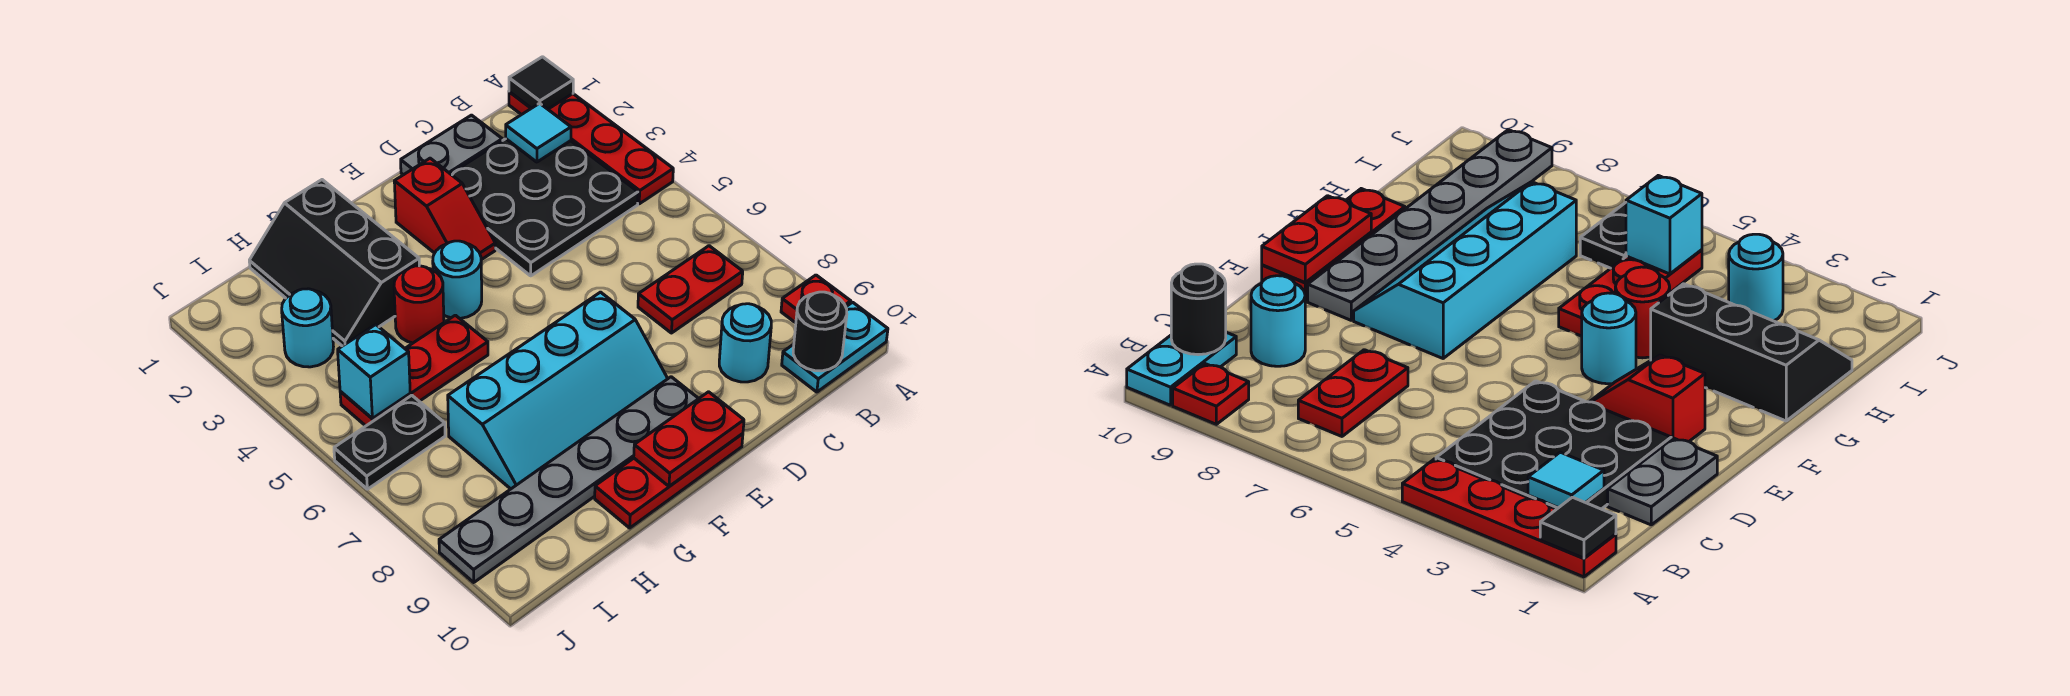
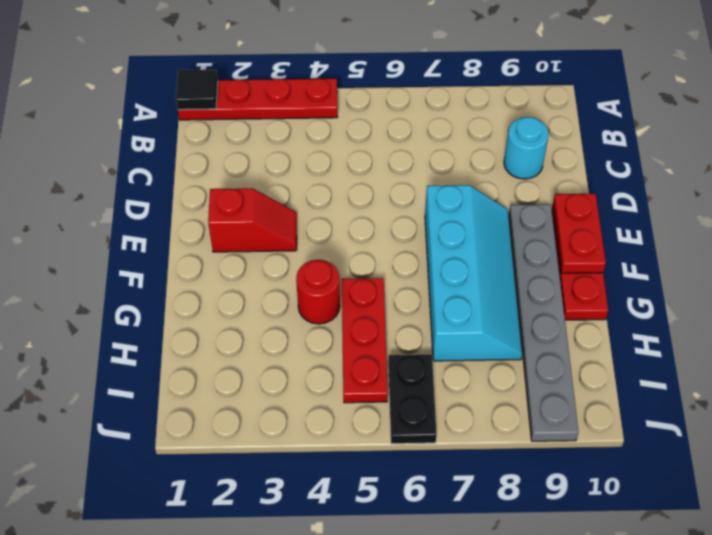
none -> red plate A9 level 1
none -> cyan plate A10:B10 level 1
none -> black plate B2:D4 level 1

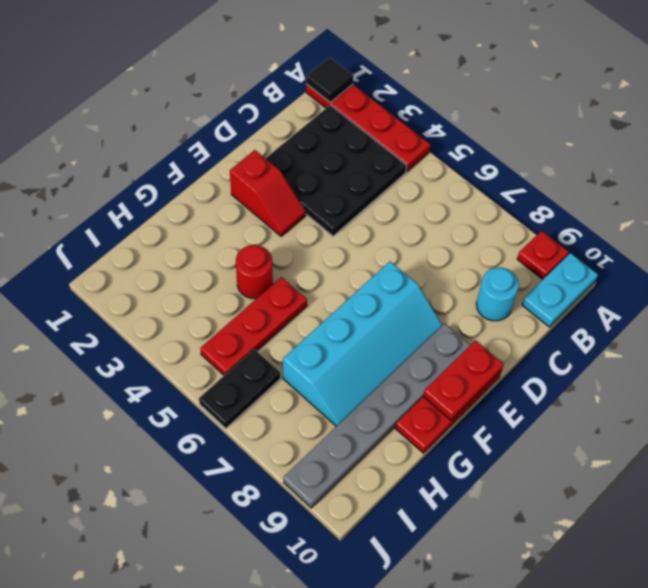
none -> red plate B7:C7 level 1
none -> grey plate C1:D1 level 1
none -> cyan round brick F4 level 1

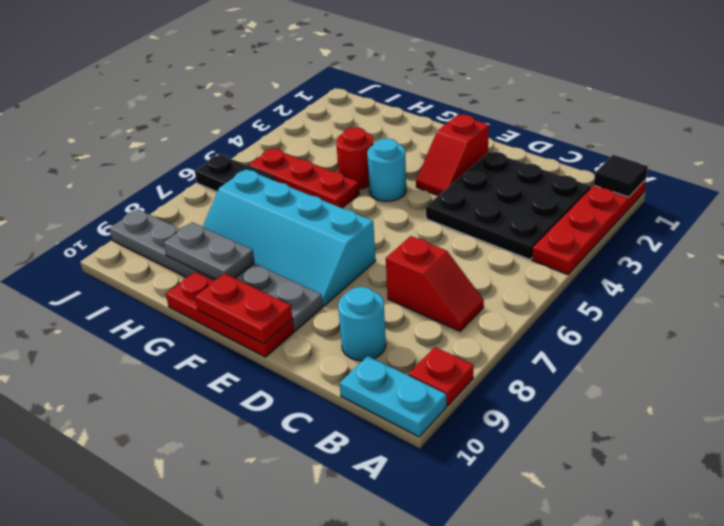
red slope B7:C7 level 1 top C -> red plate B7:C7 level 1
grey plate G9:H9 level 2 -> grey plate C1:D1 level 1
none -> black slope G1:H3 level 1 top G
none -> cyan round brick I3 level 1
none -> cyan tile B2 level 2

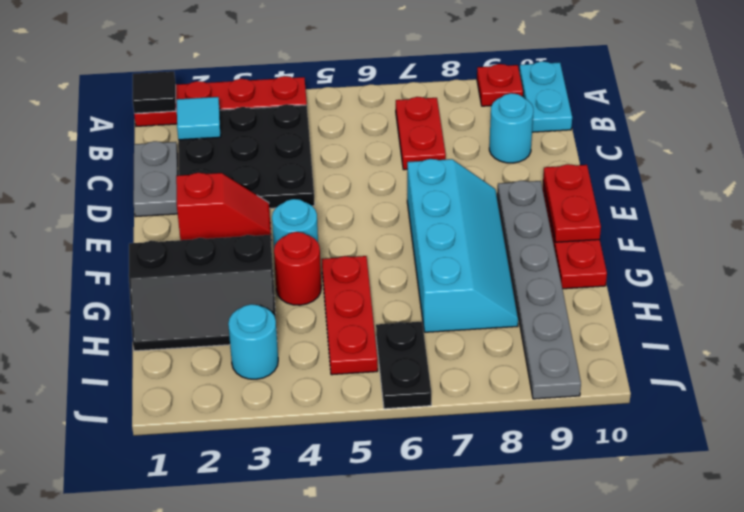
none -> black round brick B10 level 2
none -> cyan brick I5 level 2

